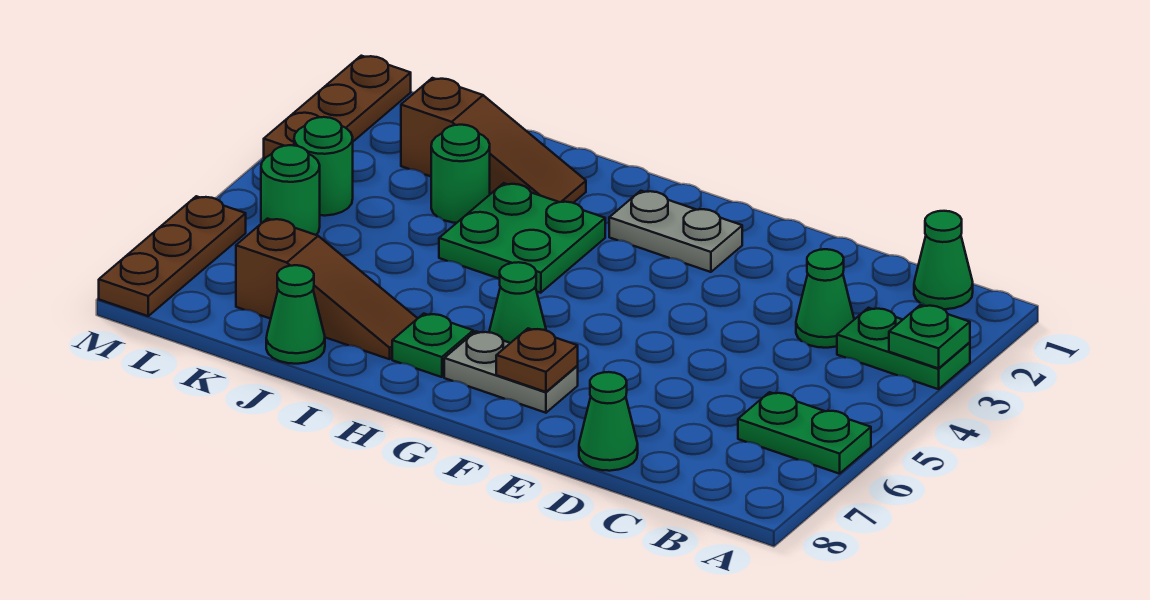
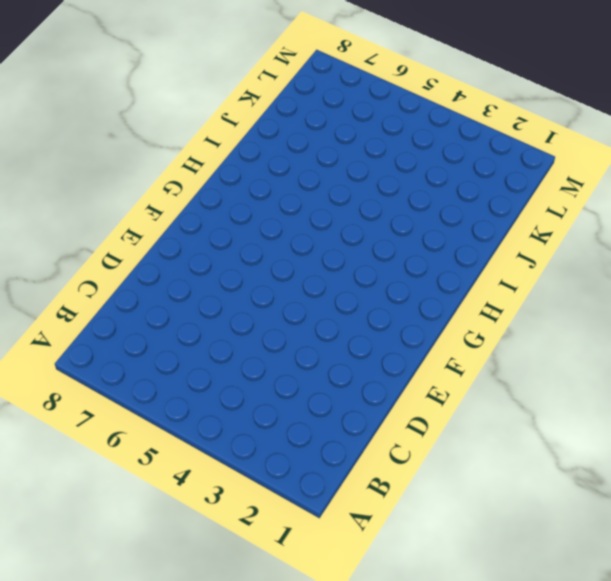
none -> green plate A3:B3 level 1
none -> green plate A6:B6 level 1
none -> green cone B1 level 1

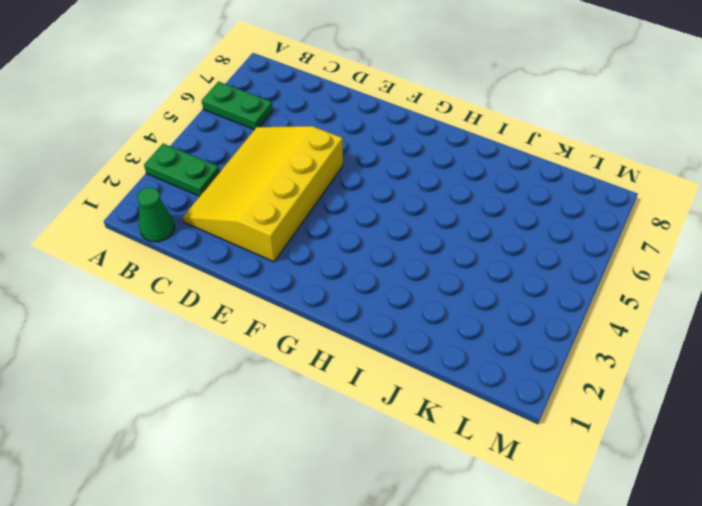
yellow slope C2:E5 level 1 top E -> green cone C3 level 1
none -> green cone D8 level 1
none -> grey plate F2:G2 level 1
none -> grey plate F7:G7 level 1

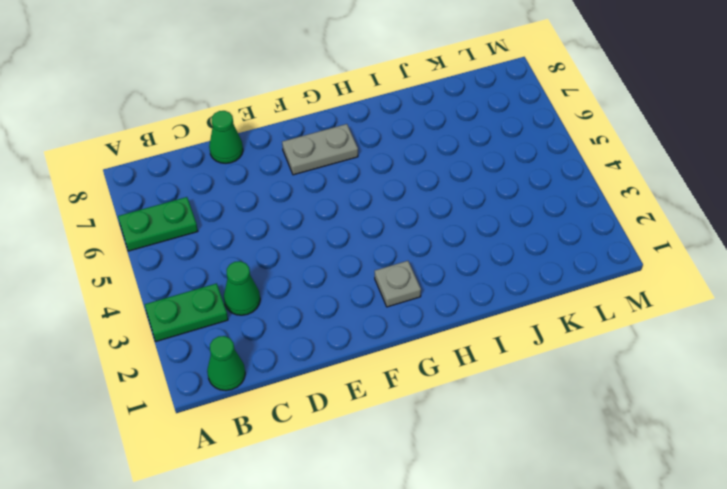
grey plate G2 level 1 -> grey plate F2:G2 level 1
none -> green cone G6 level 1
none -> green plate H3:I4 level 1
none -> green plate H7 level 1

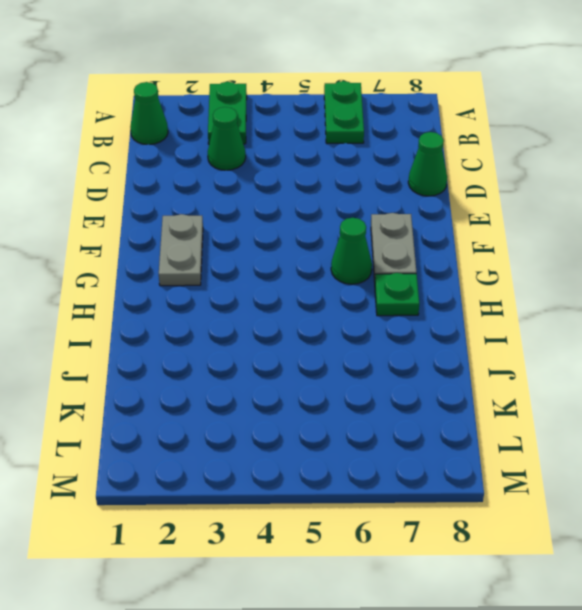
none -> green plate H3:I4 level 1
none -> brown slope I2:K2 level 1 top K
none -> brown slope I7:K7 level 1 top K

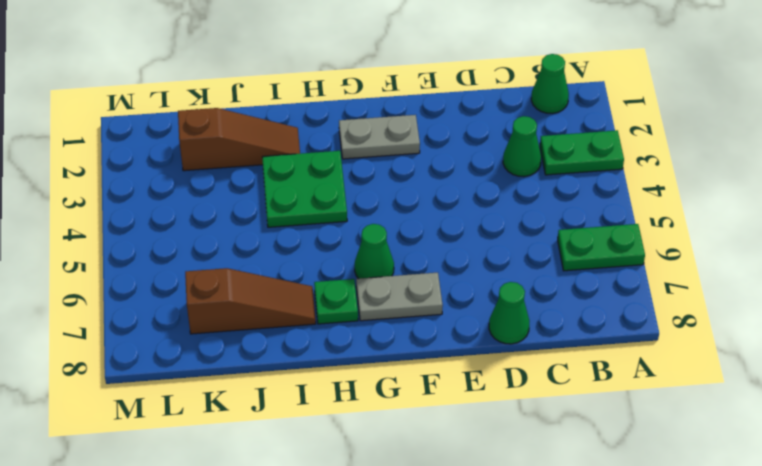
none -> green round brick J3 level 1
none -> green cone J8 level 1
none -> green round brick L4 level 1

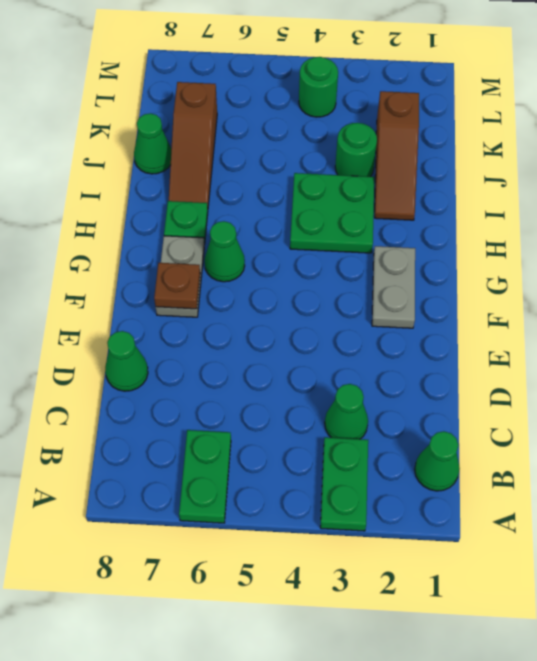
none -> green round brick L5 level 1
none -> brown plate M1:M3 level 1
none -> brown plate M6:M8 level 1

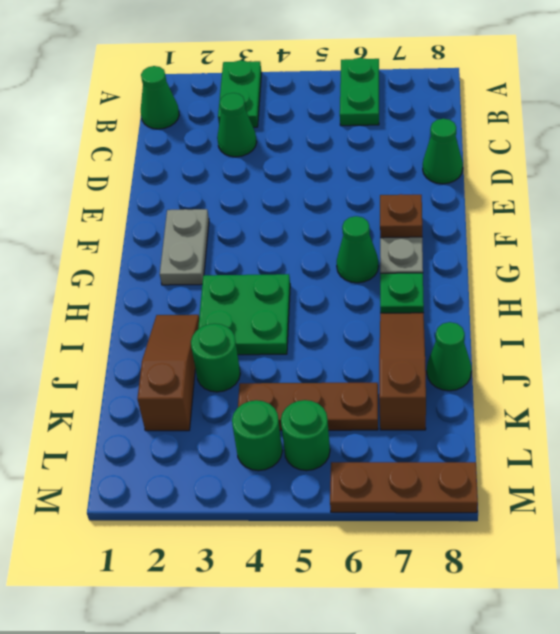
brown plate K4:K6 level 1 -> brown plate M1:M3 level 1
none -> green plate A3 level 2

